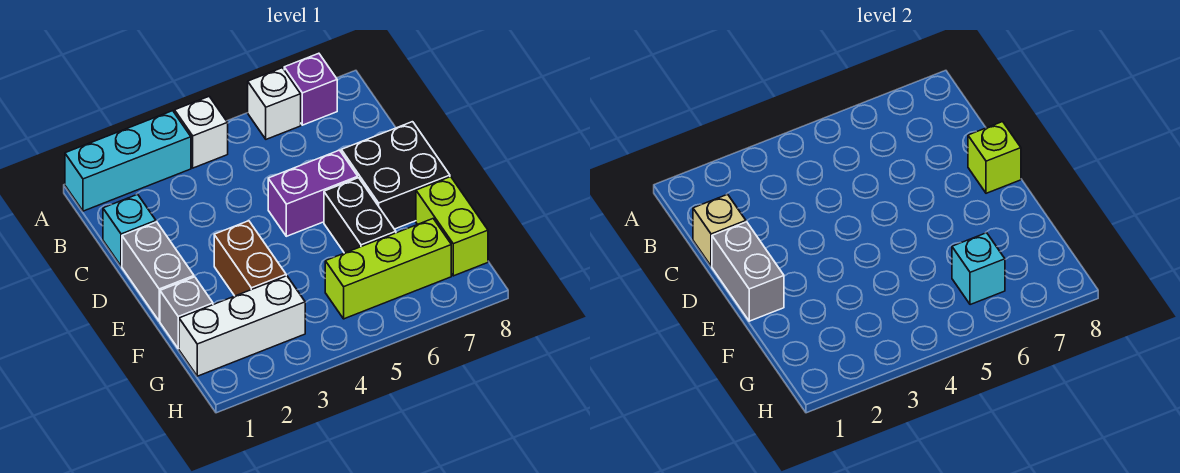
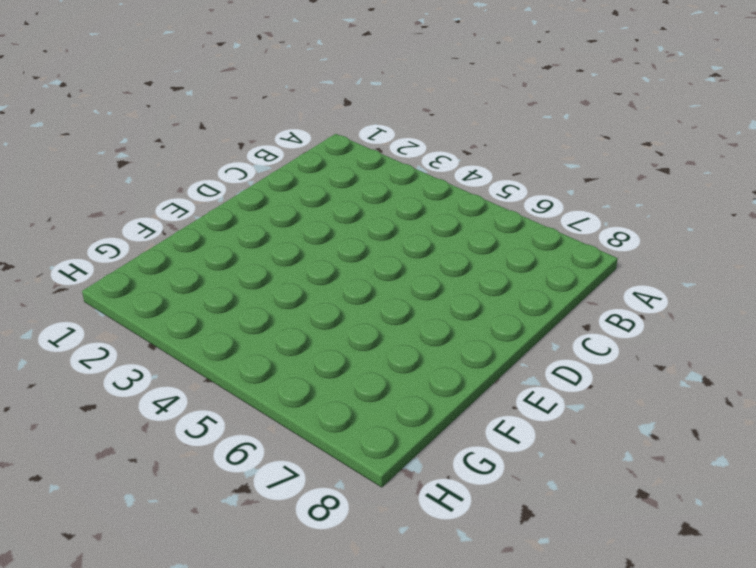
none -> cyan brick A1:A3 level 1
none -> white brick A4 level 1
none -> white brick A6 level 1

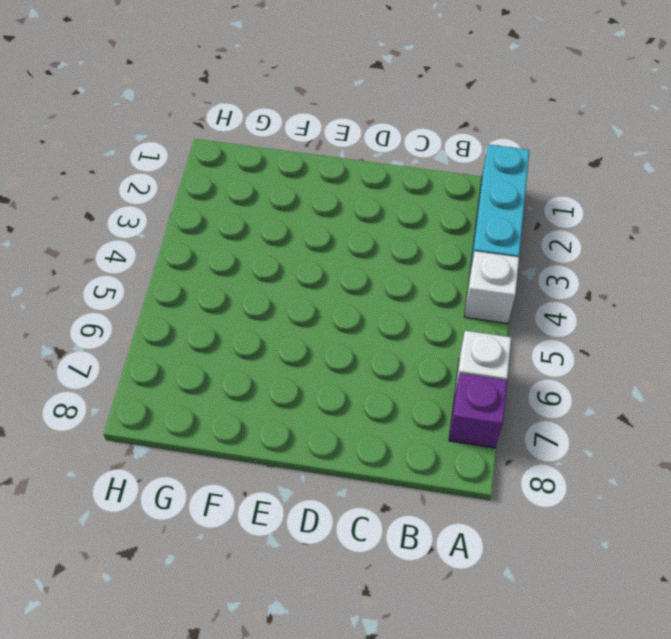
none -> cyan brick C1 level 1
none -> grey brick D1:E1 level 1
none -> purple brick D5:D6 level 1

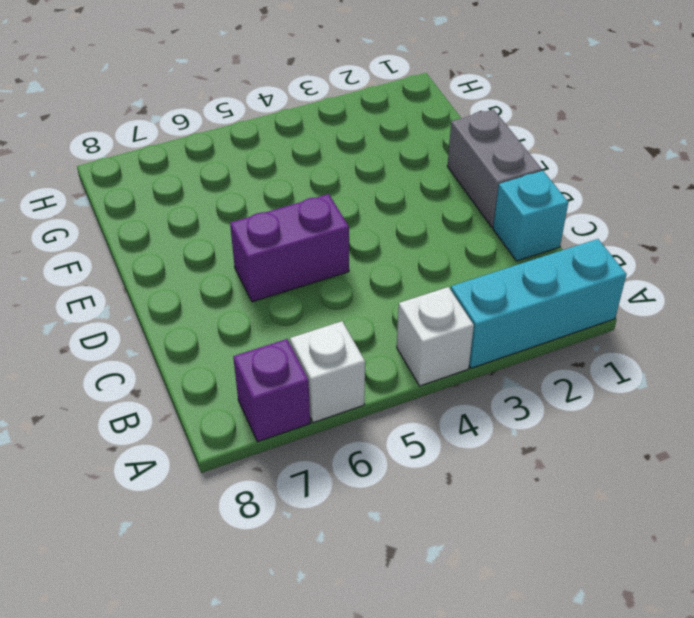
none -> black brick D7:E8 level 1
none -> brown brick E3:F3 level 1
none -> black brick E6:F6 level 1

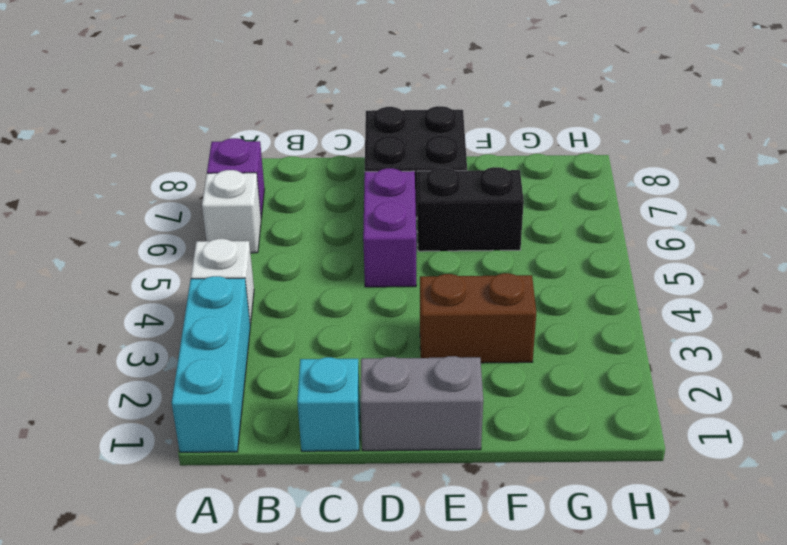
none -> grey brick F1 level 1
none -> lime brick F8:G8 level 1
none -> white brick G1:G3 level 1

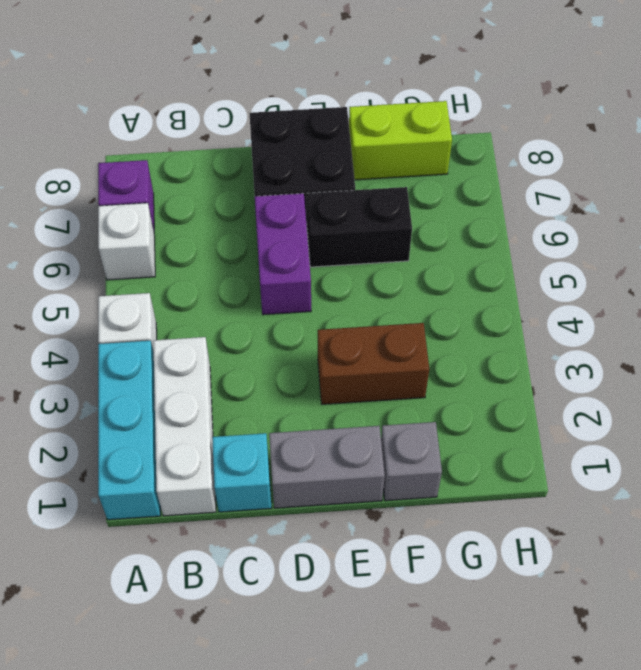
white brick B1:B3 level 1 -> white brick G1:G3 level 1
none -> lime brick G5:G7 level 1
none -> tan brick C1 level 2
none -> grey brick D1:E1 level 2

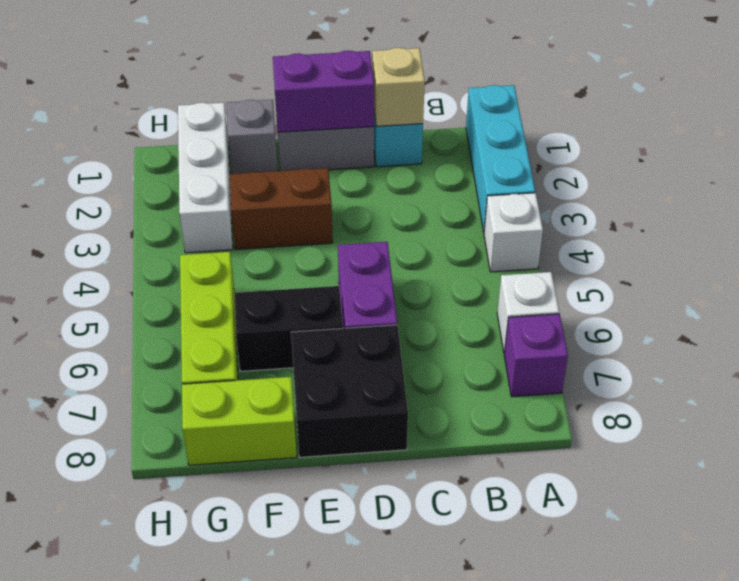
purple brick D1:E1 level 2 -> grey brick D1:E1 level 2
none -> lime brick D8 level 2
none -> cyan brick G6 level 2

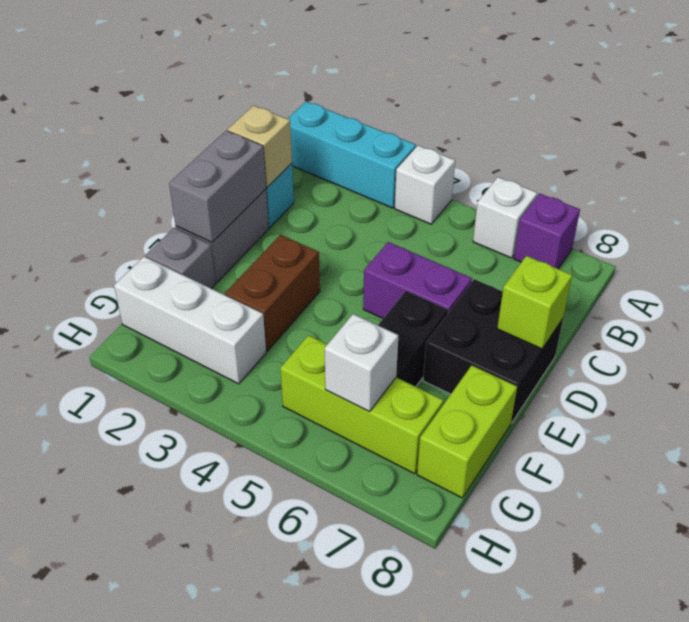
white brick G6 level 2 -> cyan brick G6 level 2

